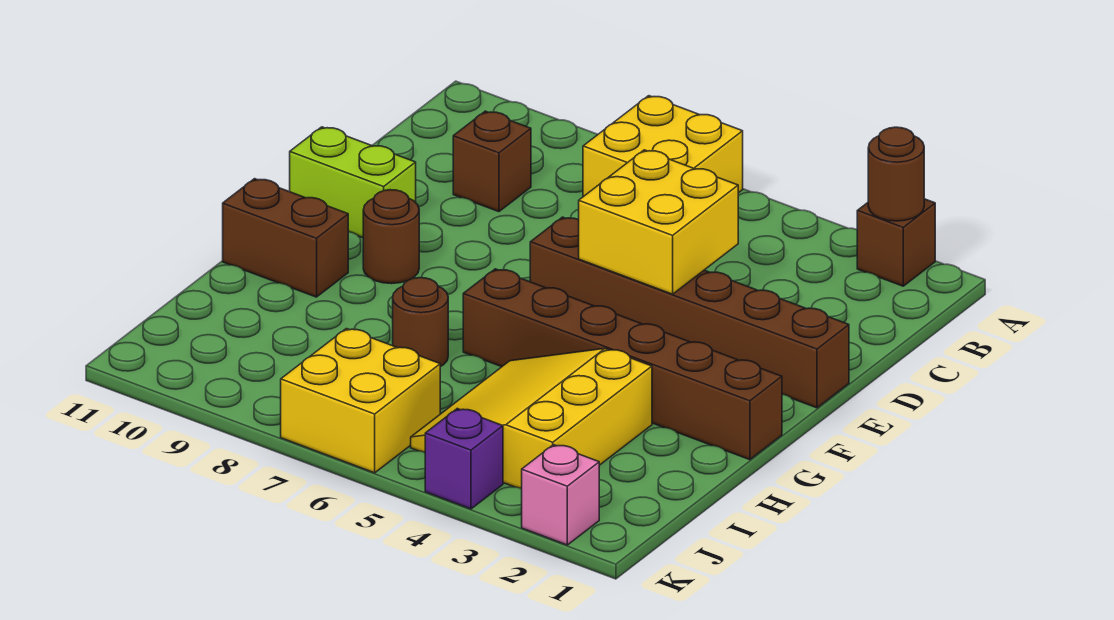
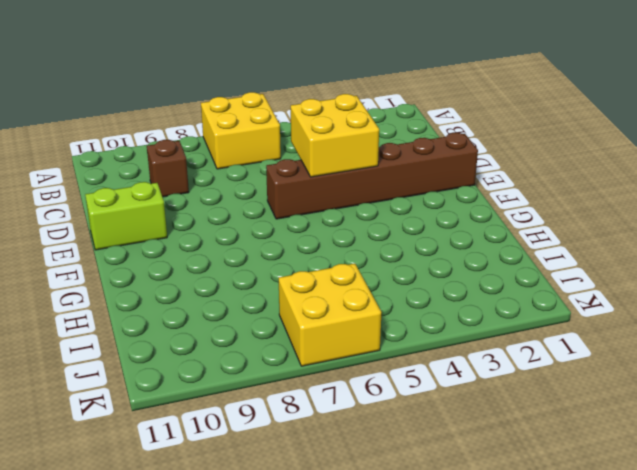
none -> brown brick A2 level 1
none -> brown round brick F9 level 1
none -> brown brick G1:G6 level 1

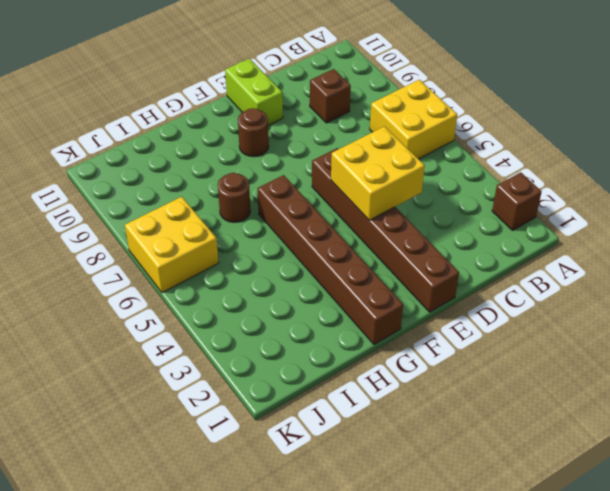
none -> brown brick G10:G11 level 1
none -> yellow slope H3:J5 level 1 top 3
none -> pink brick K2 level 1

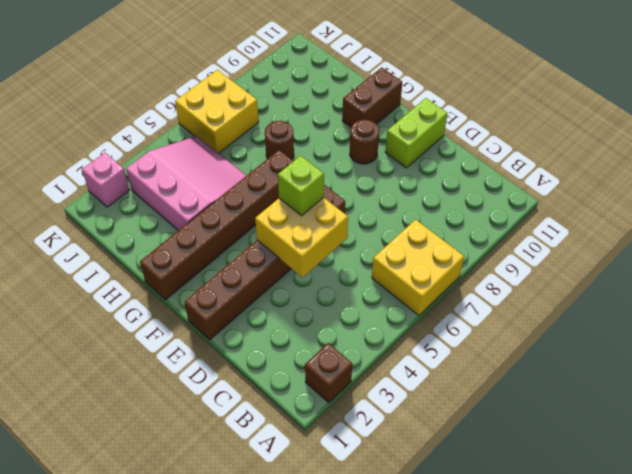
lime brick E5 level 3 -> none
pink slope H3:J5 level 1 top 3 -> yellow slope H3:J5 level 1 top 3
none -> brown brick C9 level 1
none -> purple brick K4 level 1
none -> brown round brick A2 level 2

